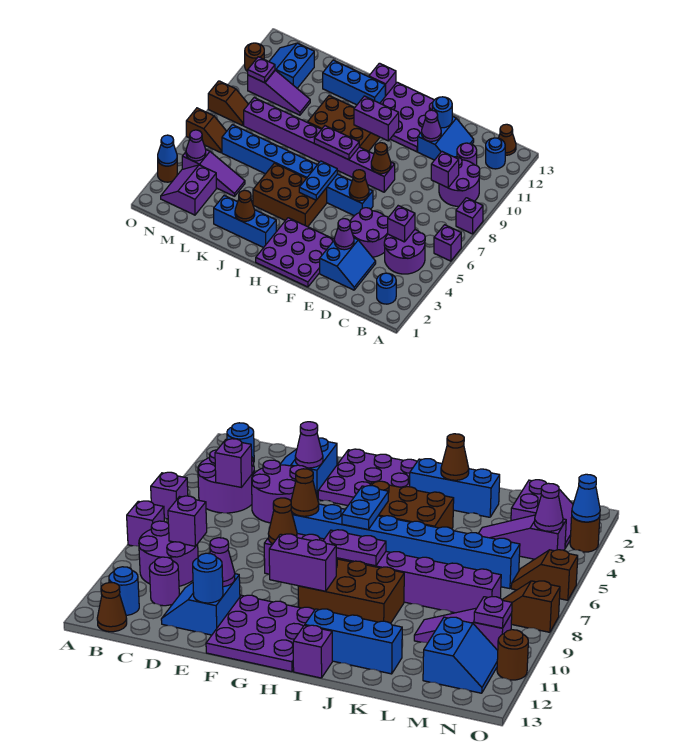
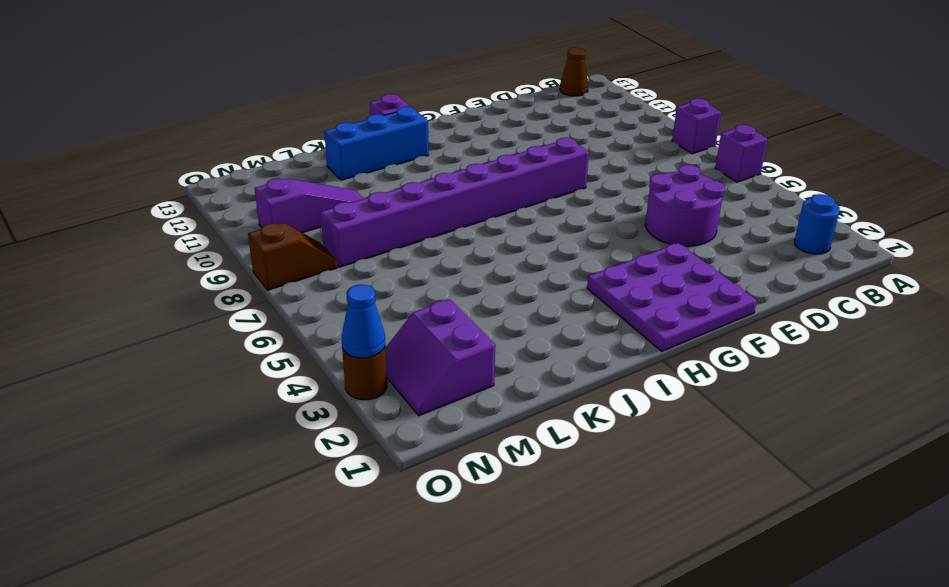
none -> purple round brick B4:C5 level 1
none -> purple round brick B9:C10 level 1
none -> blue round brick B12 level 1
none -> purple round brick C11 level 1

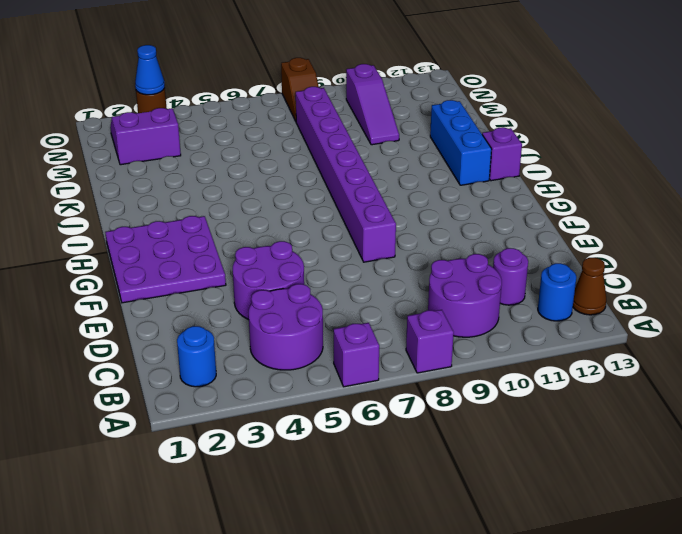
none -> blue slope D2:E3 level 1 top E
none -> blue slope D11:E12 level 1 top E
none -> blue brick F6:M6 level 1
none -> purple plate F11:H13 level 1

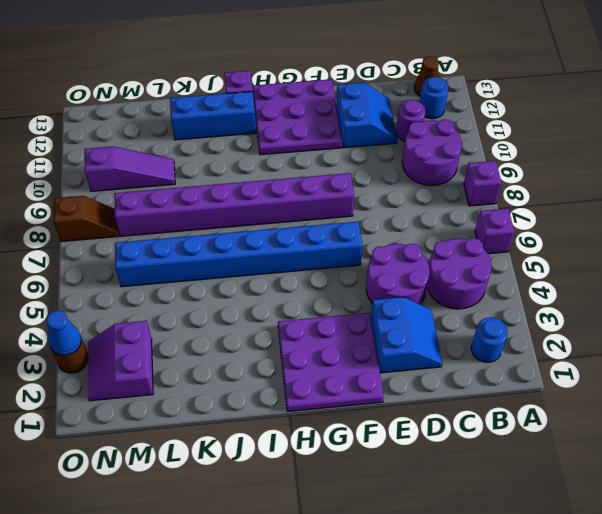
none -> brown brick H4:J5 level 1
none -> brown brick H9:J10 level 1
none -> blue brick I2:K2 level 1
none -> purple slope L4:N4 level 1 top N

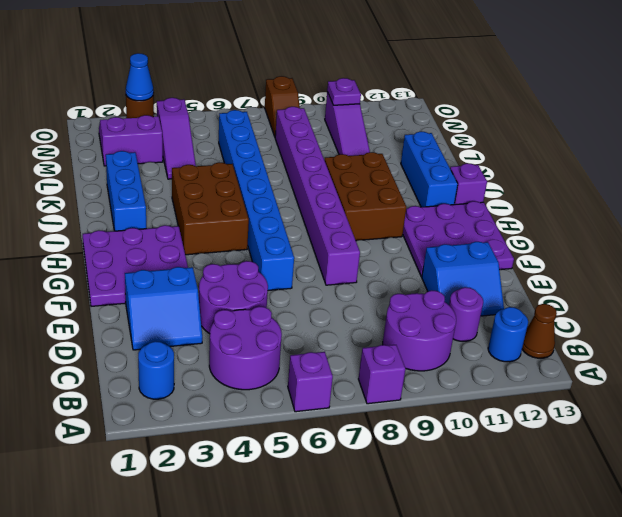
none -> blue slope M11:N12 level 1 top M
none -> brown slope N6:O6 level 1 top O
none -> brown round brick O11 level 1
none -> purple brick C5 level 2

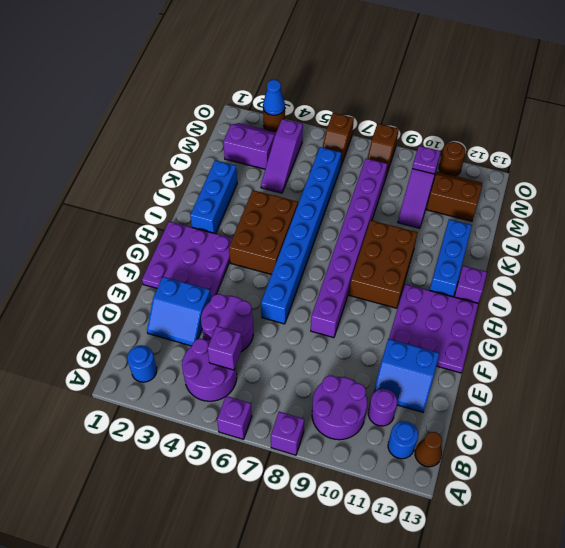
brown slope M11:N12 level 1 top M -> blue slope M11:N12 level 1 top M
none -> purple brick C9 level 2
none -> purple cone E3 level 2
none -> purple cone E11 level 2
none -> blue round brick E12 level 2

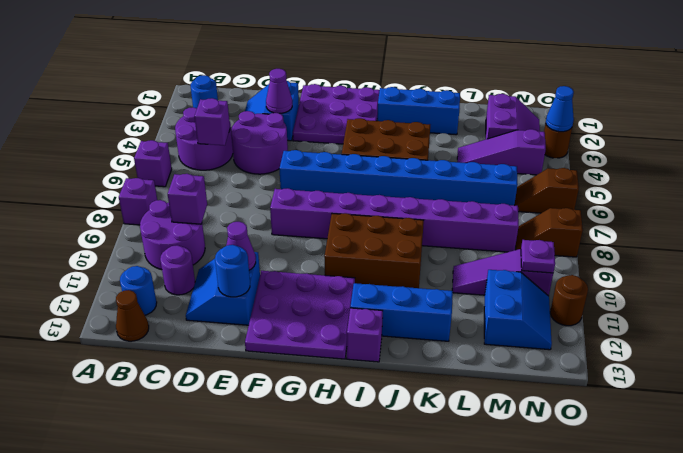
none -> brown cone F6 level 2
none -> brown cone F8 level 2
none -> purple brick G10:H10 level 2
none -> blue plate H5:H6 level 2

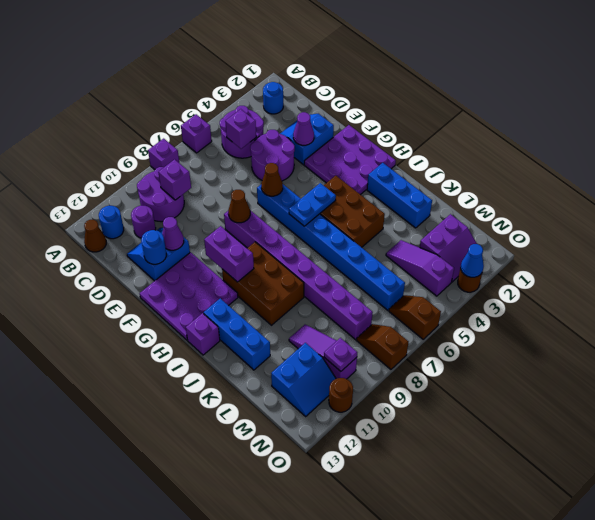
none -> purple plate H8:I8 level 2
none -> brown cone J2 level 2
none -> purple cone N4 level 2

